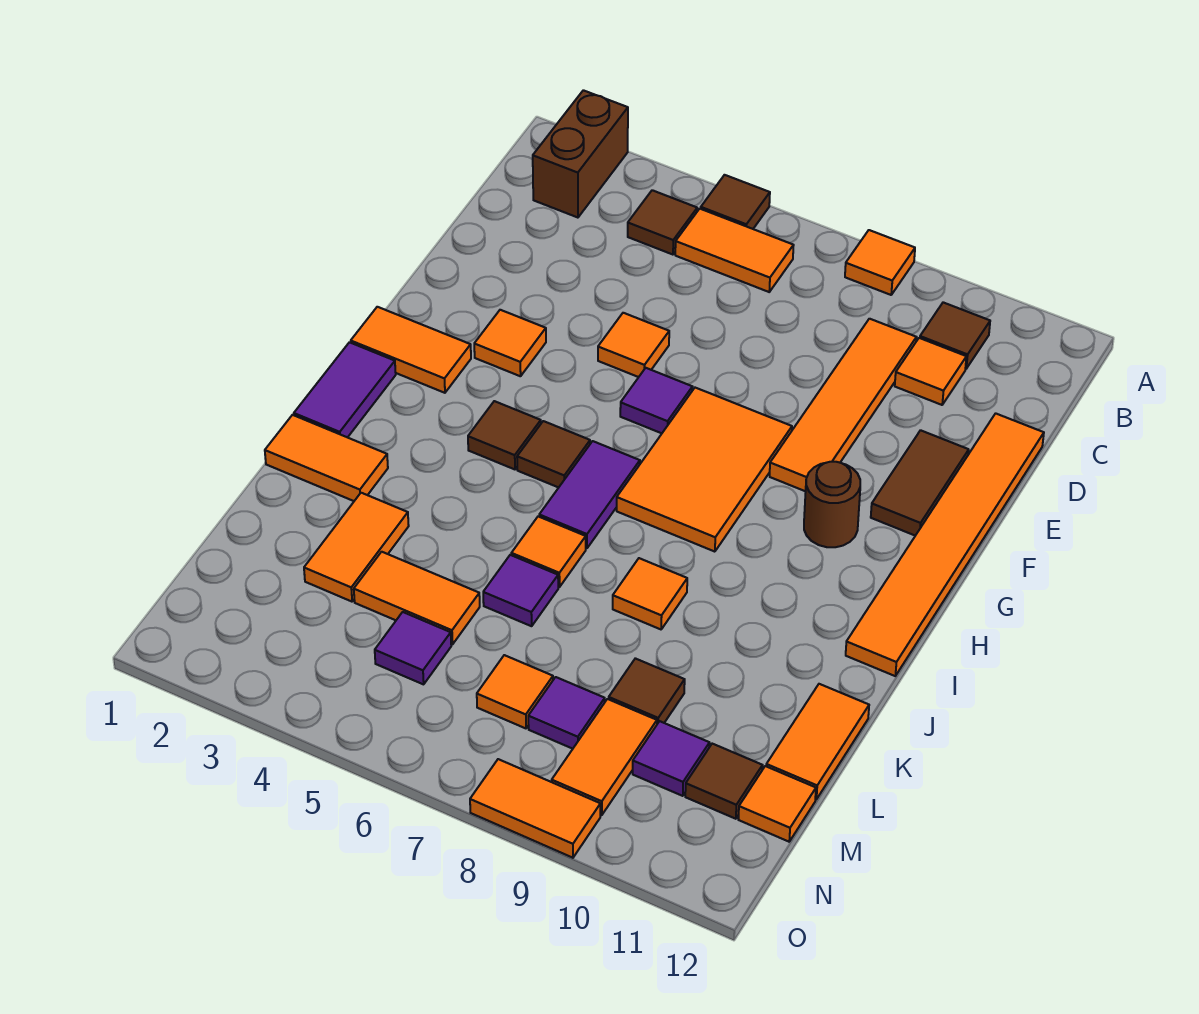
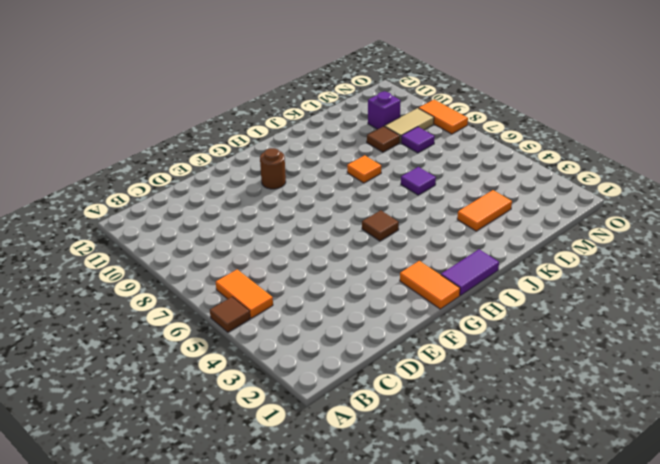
tan tile M9:N9 level 1 -> orange tile M9:N9 level 1
purple brick M10 level 1 -> purple tile M10 level 1
none -> brown brick A2:B2 level 1
none -> orange tile A8 level 1
none -> brown tile B4 level 1
none -> brown tile B10 level 1

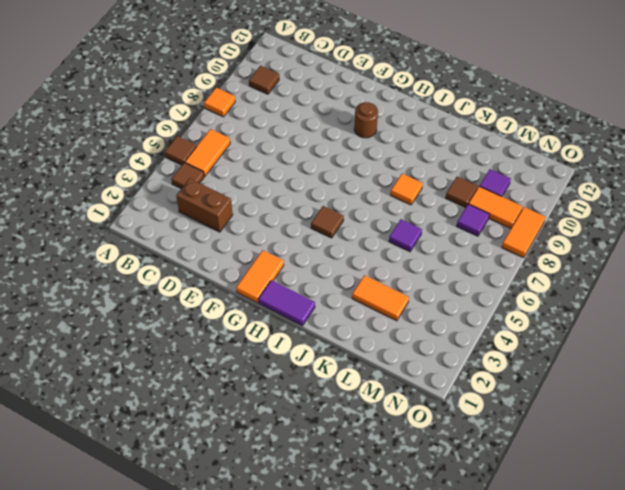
brown brick C3:D3 level 1 -> brown brick A2:B2 level 1
none -> orange tile C9:F9 level 1
none -> orange tile C10 level 1
none -> orange tile D12:I12 level 1
none -> orange tile E5 level 1

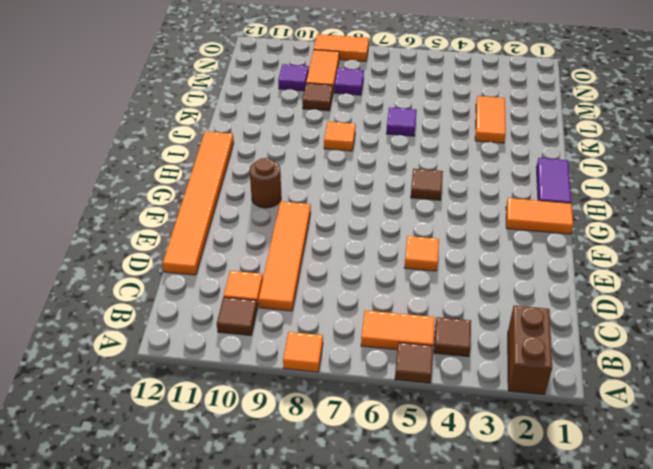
none -> brown tile E11:F11 level 1
none -> orange tile F3 level 1
none -> purple tile F6 level 1
none -> orange tile F7:H8 level 1

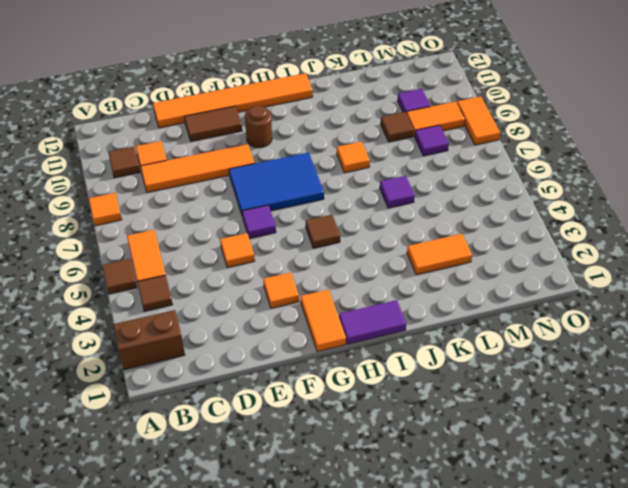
blue tile F7:H8 level 1 -> orange tile F7:H8 level 1
none -> brown tile H4 level 1
none -> purple tile H6:I6 level 1
none -> orange tile J1:J2 level 1
none -> orange tile J6 level 1

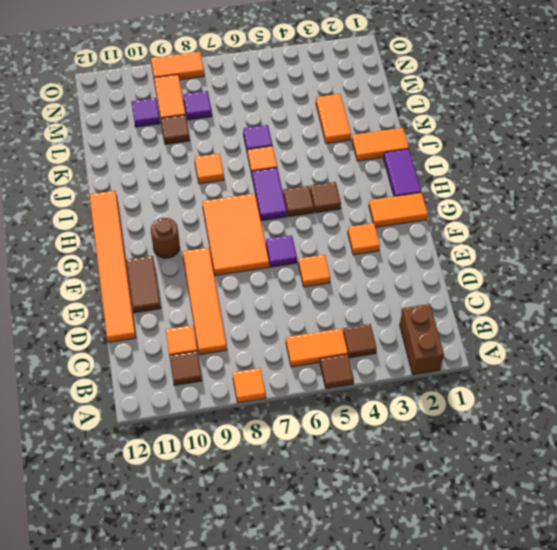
none -> orange tile K12:L12 level 1
none -> orange tile L4:L5 level 1
none -> purple tile M5 level 1
none -> orange tile M7 level 1

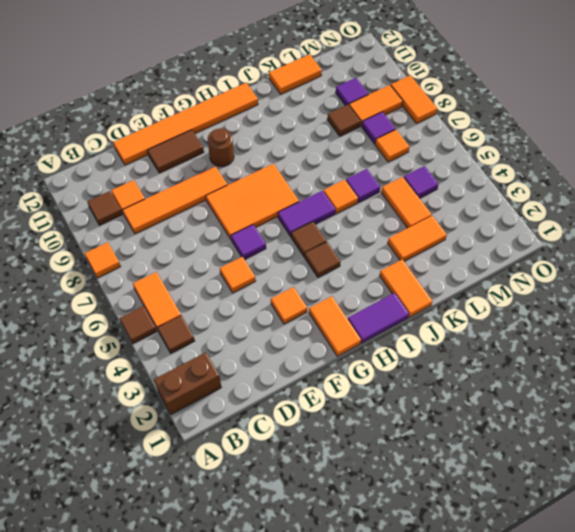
none -> orange tile J8 level 1
none -> brown tile M11 level 1
none -> orange tile M12 level 1

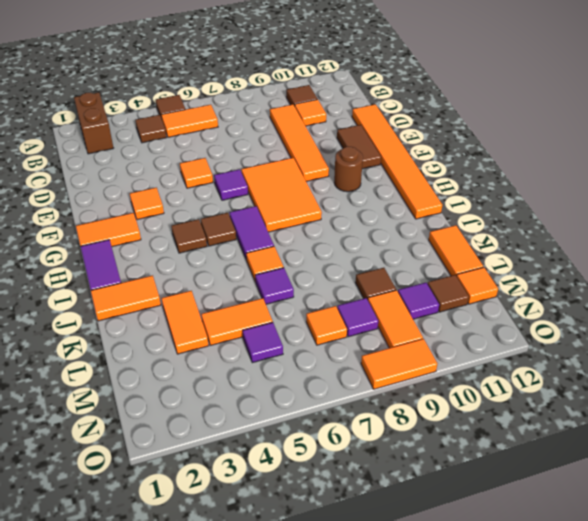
none -> orange tile A8 level 1
none -> orange tile J8 level 1

